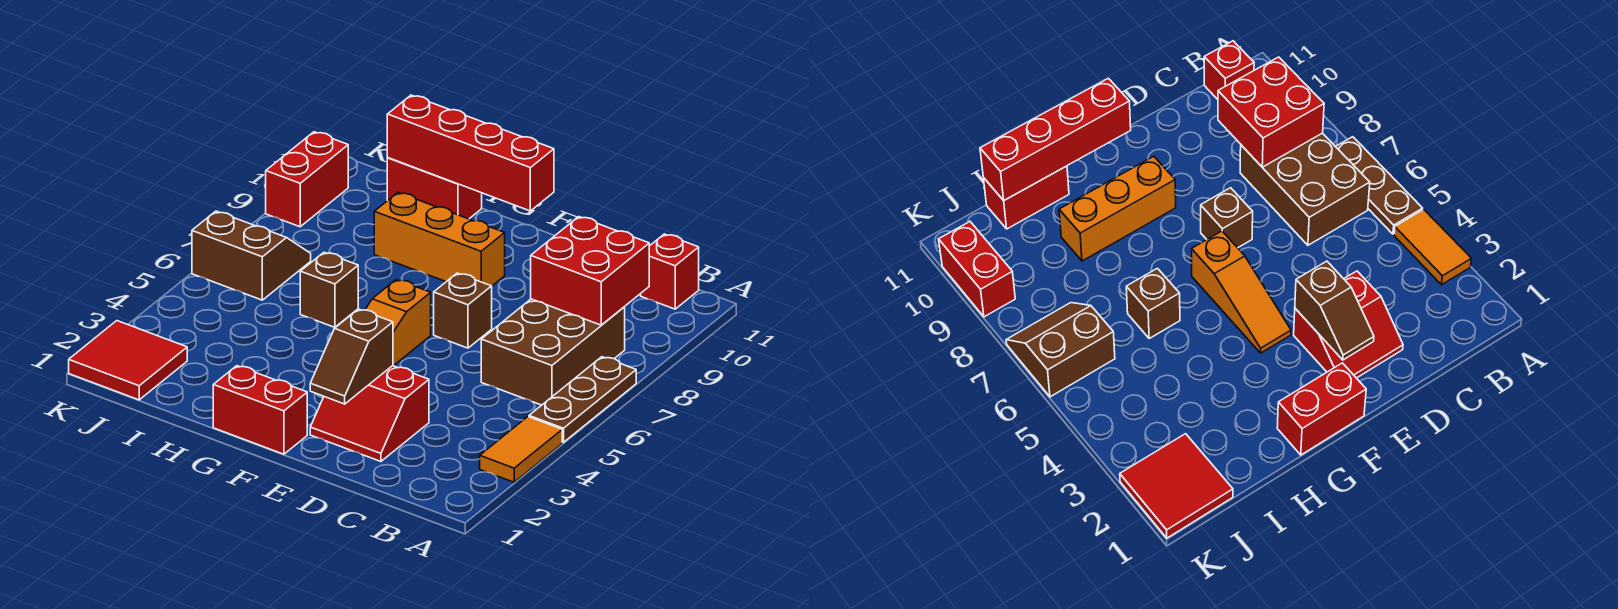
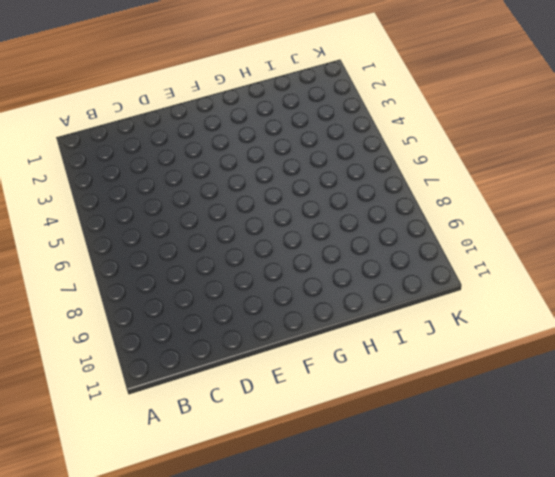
none -> orange tile A3:A4 level 1
none -> brown plate A5:A7 level 1
none -> brown brick B6:C8 level 1

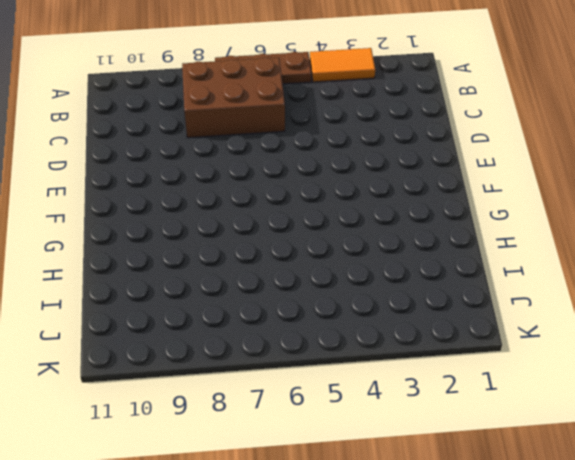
none -> red brick B11 level 1
none -> red slope D2:E3 level 1 top 3
none -> brown brick E7 level 1

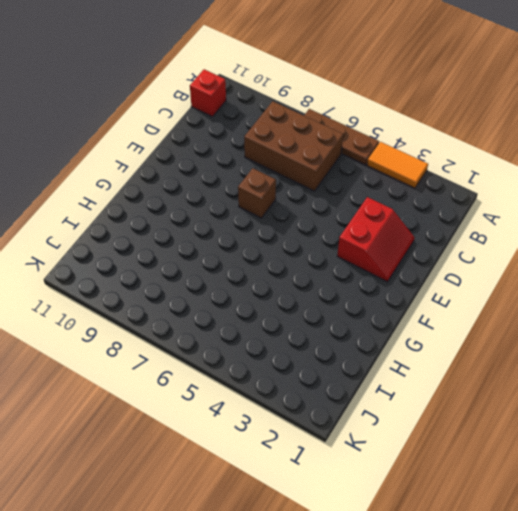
none -> red brick F1:G1 level 1
none -> orange slope F4:F6 level 1 top 6
none -> orange brick F9:H9 level 1

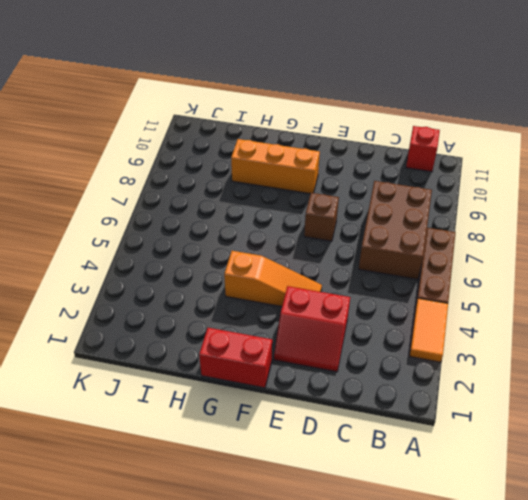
orange slope E4:G4 level 1 top G -> orange slope F4:F6 level 1 top 6
none -> brown brick H6 level 1
none -> red brick H11:I11 level 1
none -> red tile J1:K2 level 1

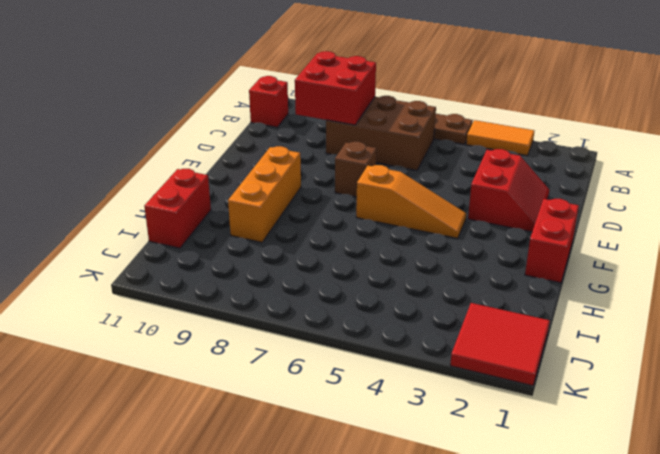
none -> brown brick H6 level 1
none -> brown slope J6:K7 level 1 top 6
none -> red brick K9:K10 level 1

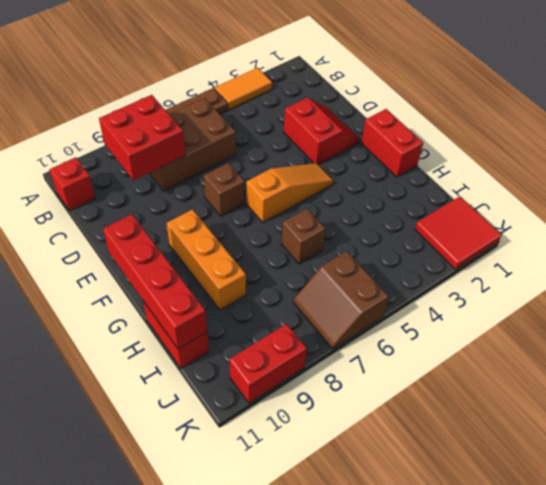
none -> brown slope E2:E3 level 2 top 3

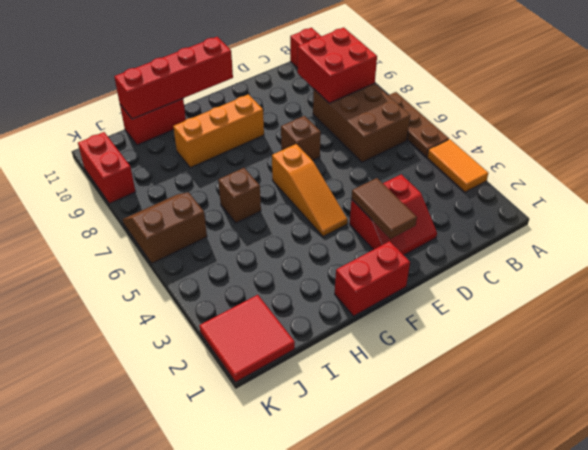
brown tile E2:E3 level 2 -> brown slope E2:E3 level 2 top 3

